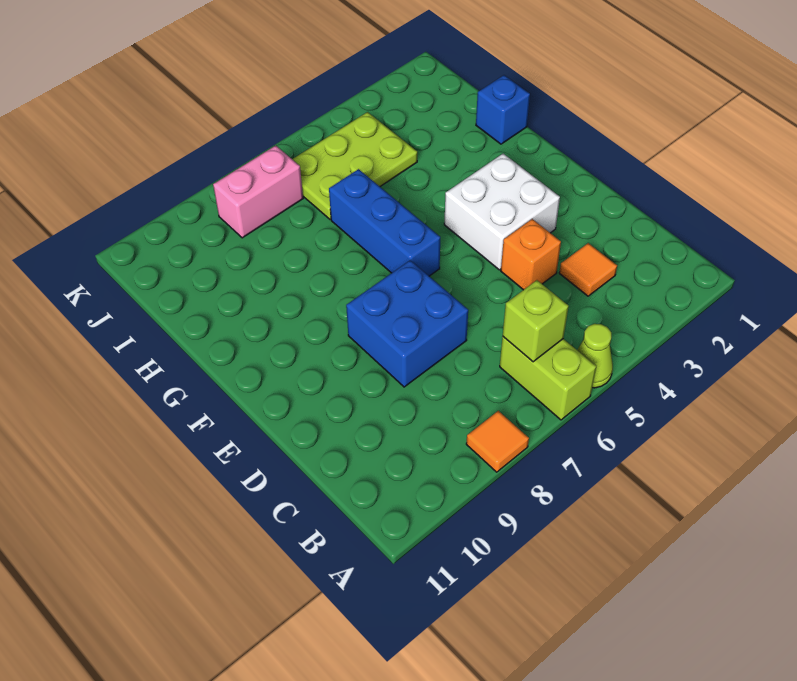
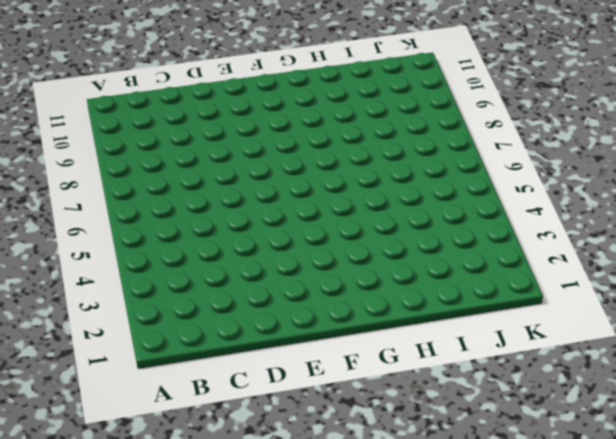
none -> lime cone A5 level 1
none -> lime brick A6:B6 level 1
none -> orange tile A8 level 1

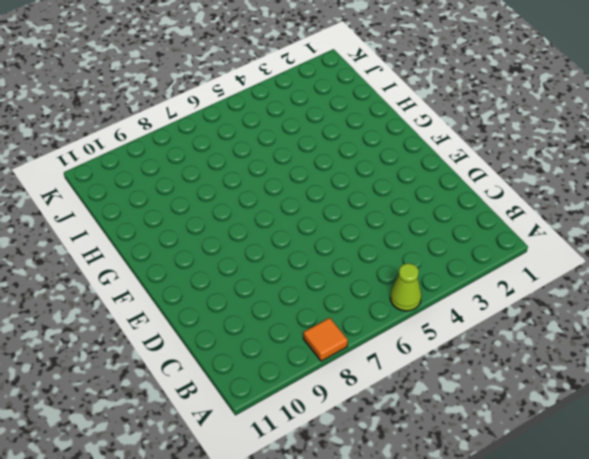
none -> lime brick A6:B6 level 1
none -> orange tile C3 level 1
none -> orange brick D4 level 1

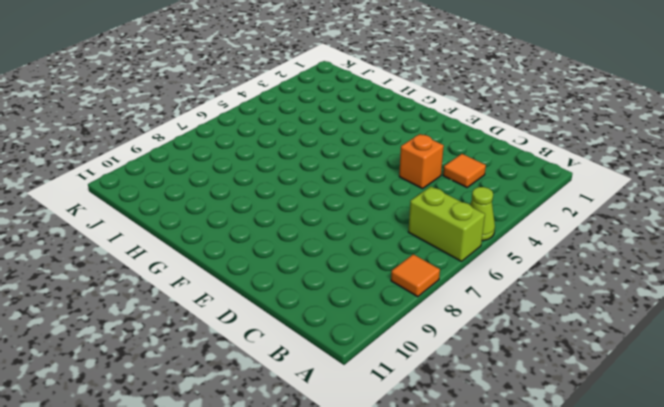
none -> blue brick D7:E8 level 1
none -> white brick E3:F4 level 1
none -> blue brick F6:H6 level 1

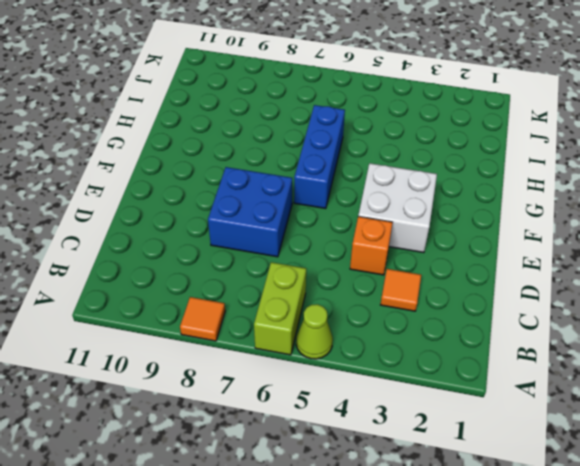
none -> blue brick H1 level 1
none -> lime plate I4:J6 level 1
none -> pink brick J7:J8 level 1

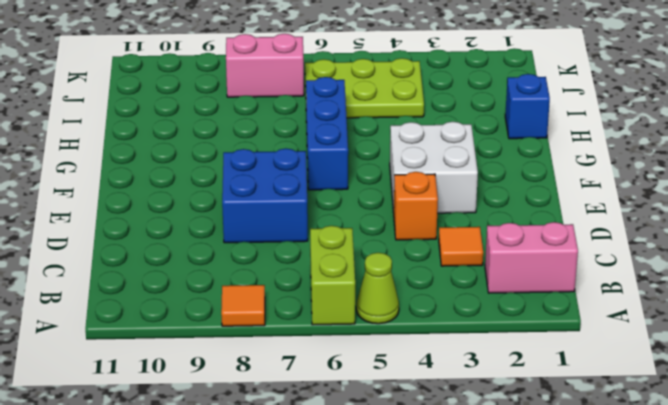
pink brick B1:B2 level 1 -> none
none -> lime brick B6 level 2

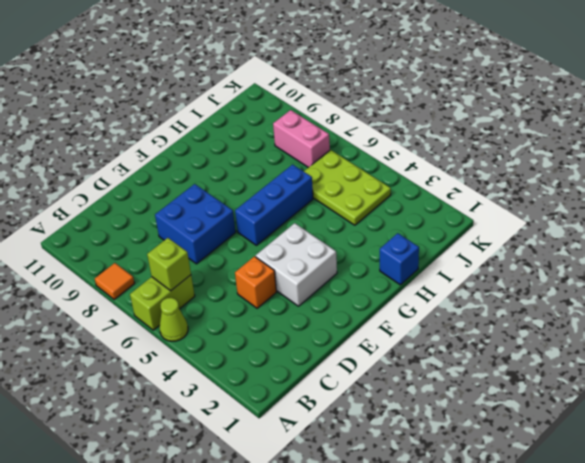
none -> orange tile C3 level 1

